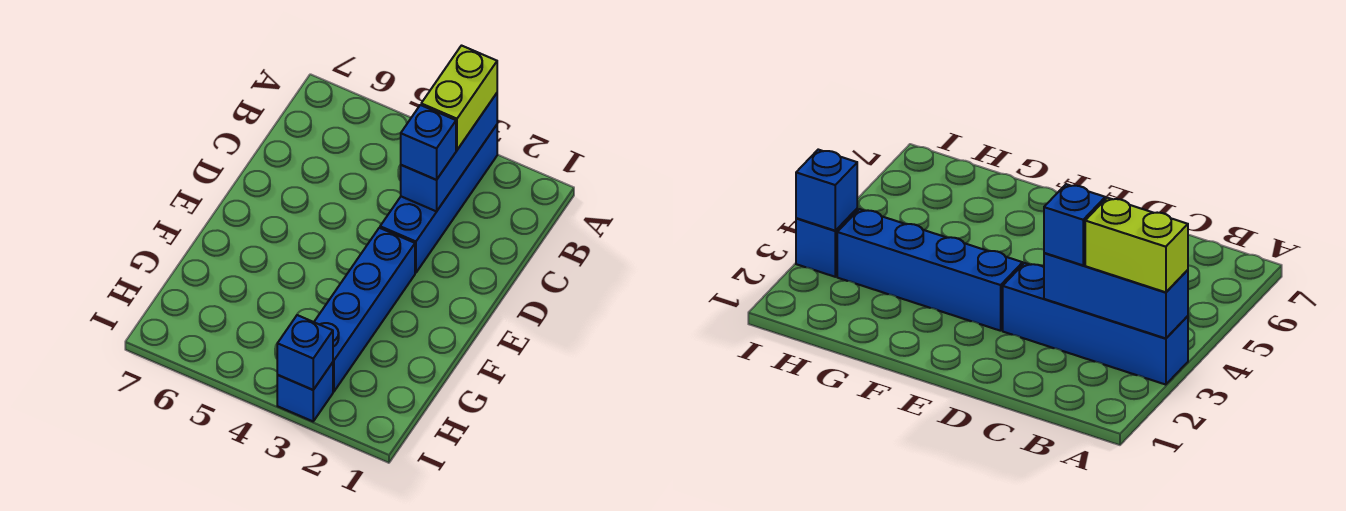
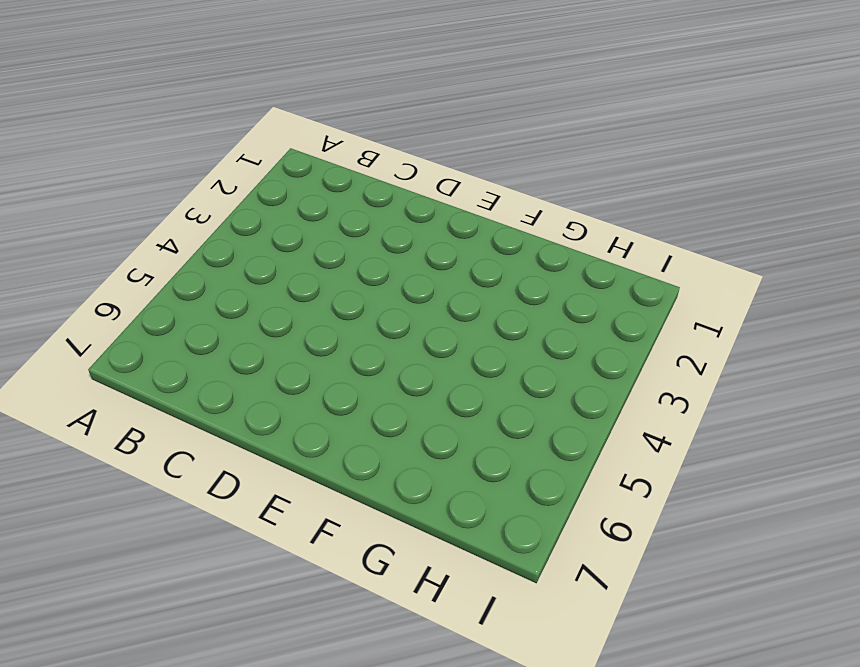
none -> blue brick A3:D3 level 1
none -> blue brick E3:H3 level 1

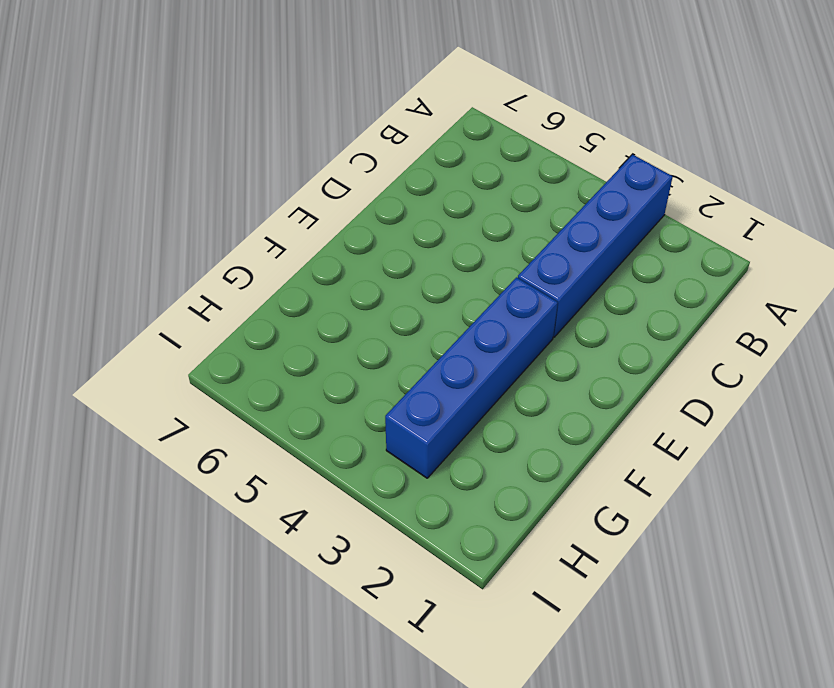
none -> blue brick I3 level 1
none -> blue brick A3:C3 level 2

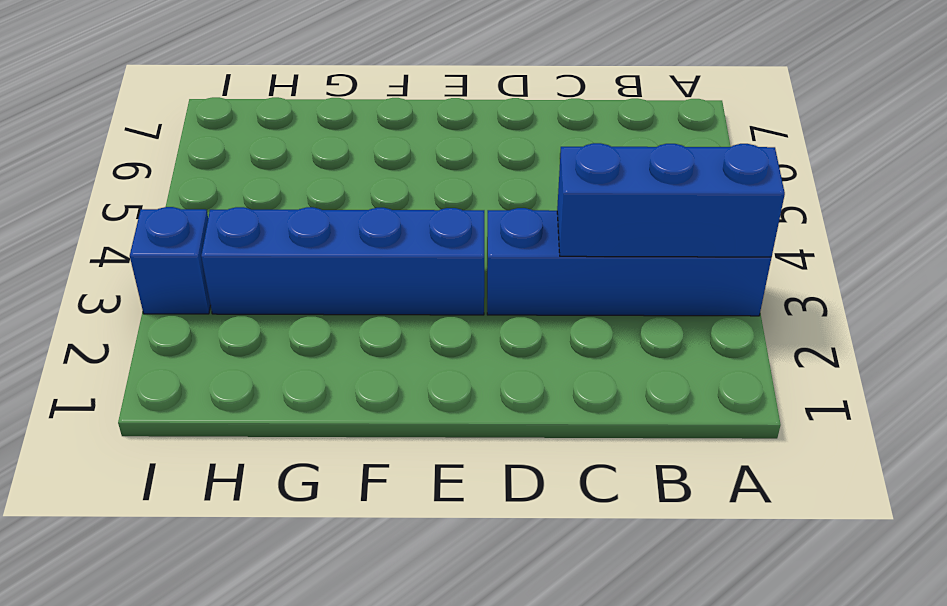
none -> blue brick I3 level 2
none -> lime brick A3:B3 level 3

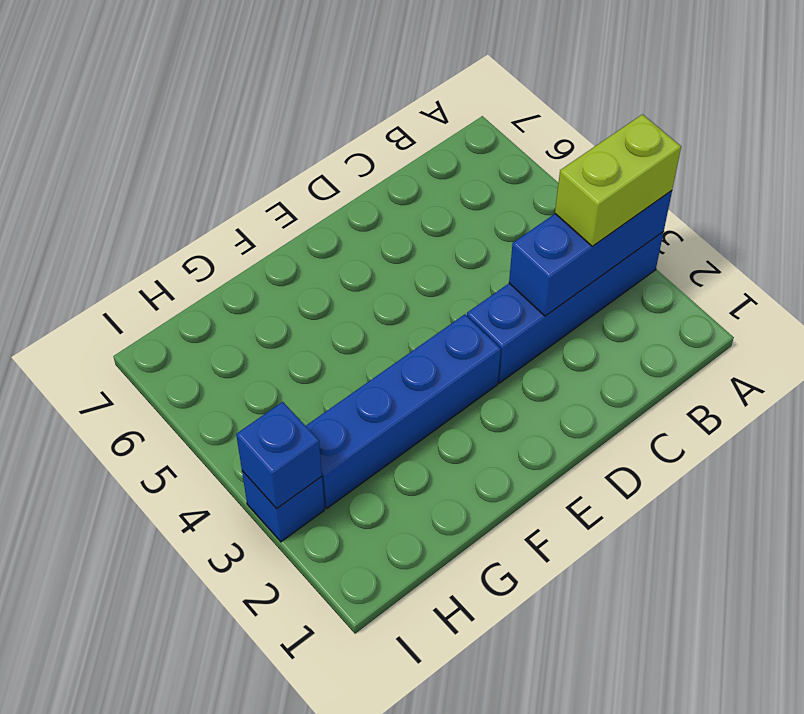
none -> blue brick C3 level 3

